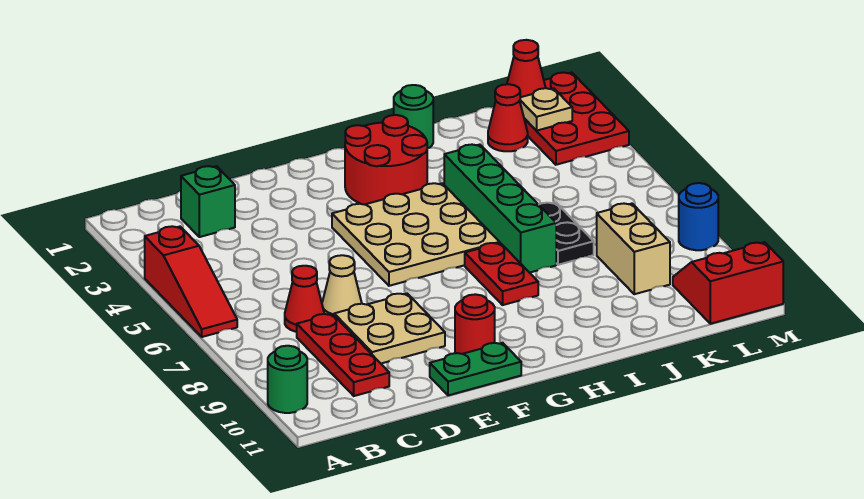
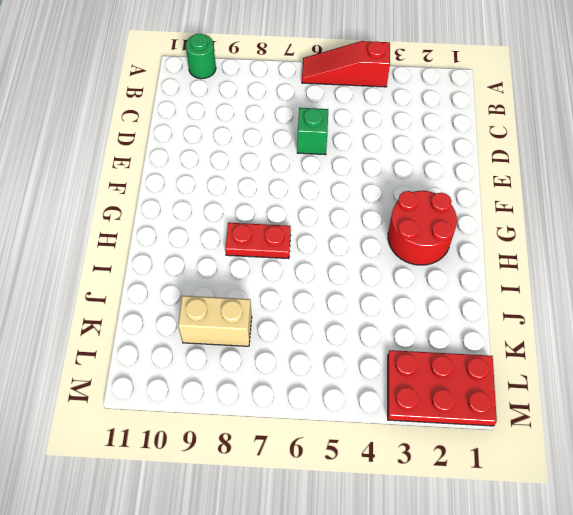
green brick D6 level 1 -> green brick C2 level 1
none -> red cone C7 level 1
none -> red plate C8:C10 level 1
none -> tan cone D7 level 1

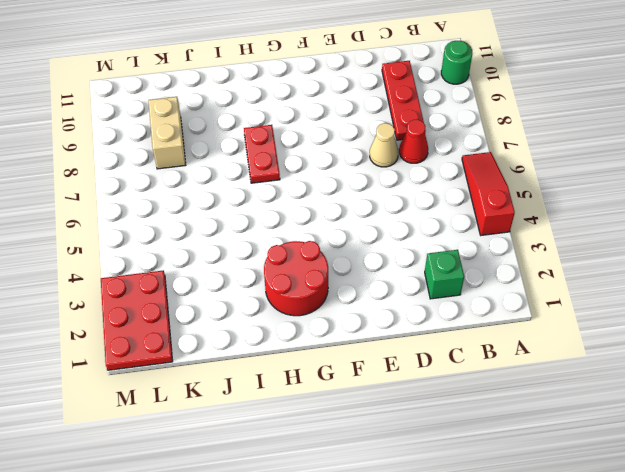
none -> tan plate D8:E9 level 1
none -> green plate E11:F11 level 1
none -> tan plate F4:H6 level 1

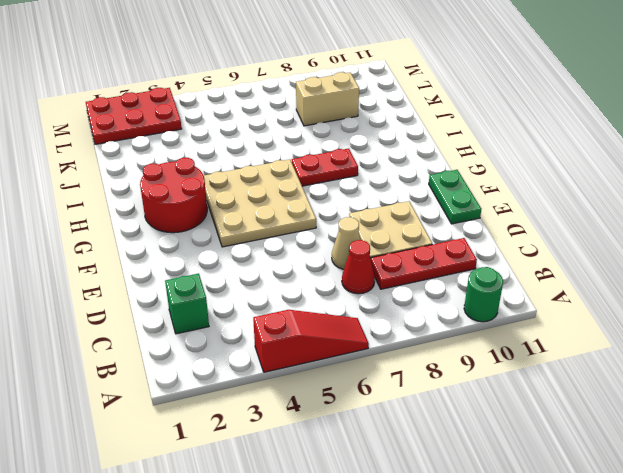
none -> red round brick F10 level 1
none -> green round brick I1 level 1
none -> green brick I4:I7 level 1

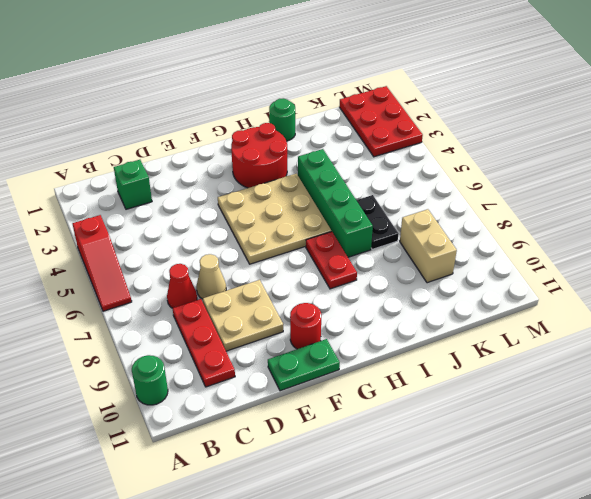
none -> red cone K2 level 1
none -> red slope L10:M11 level 1 top 11
none -> blue round brick M8 level 1

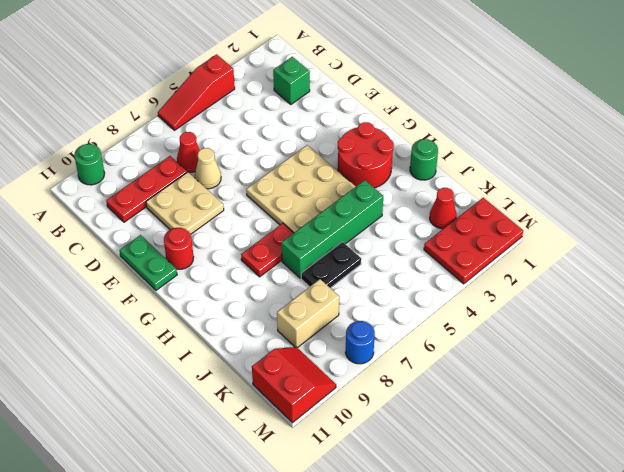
none -> red cone L1 level 2
none -> tan plate L2 level 2

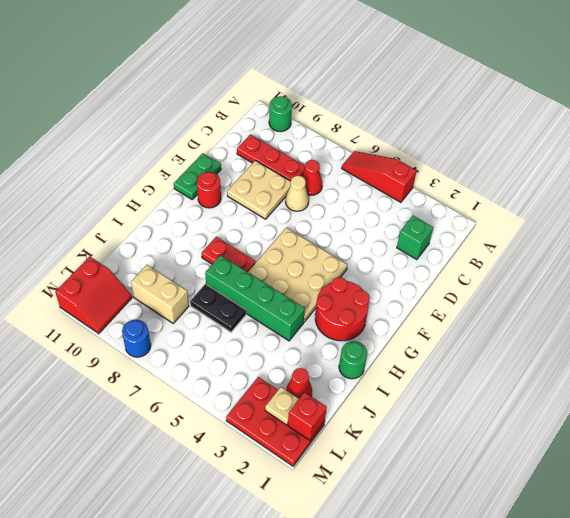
red brick L1 level 2 -> red cone L1 level 2

